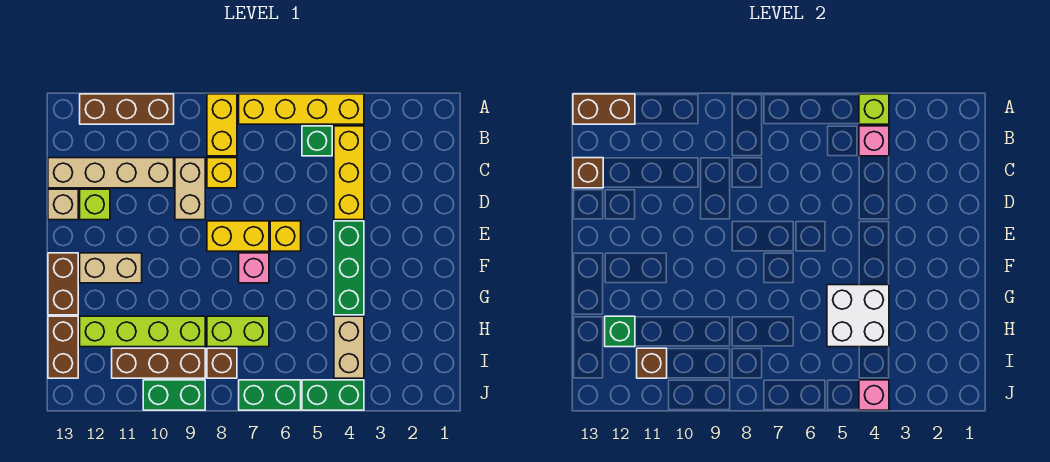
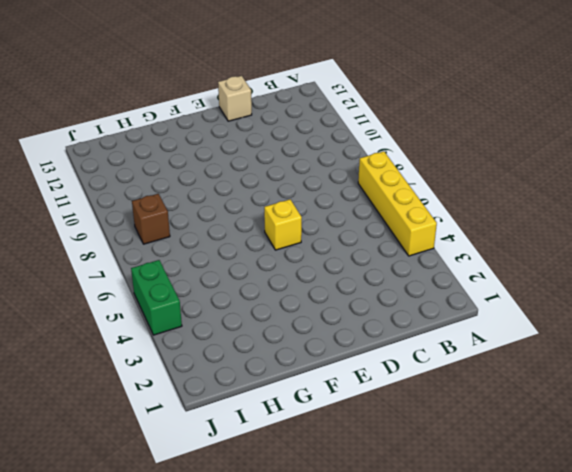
none -> yellow brick A8:B8 level 1
none -> brown brick A10:A12 level 1
none -> yellow brick B4:D4 level 1
none -> green brick B5 level 1

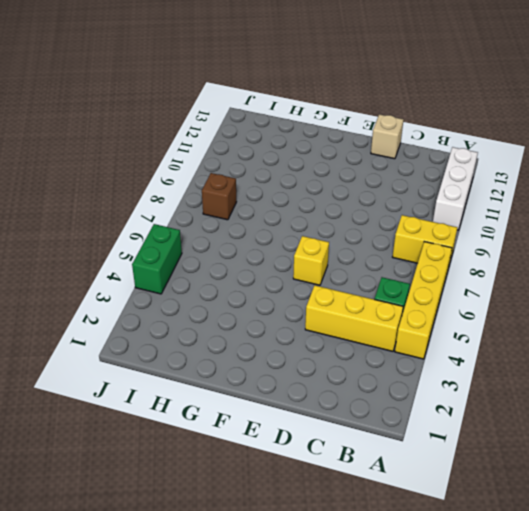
white brick A10:A12 level 1 -> brown brick A10:A12 level 1
none -> yellow brick C8 level 1
none -> tan brick C9:D9 level 1
none -> tan brick C10:C13 level 1
none -> lime brick D12 level 1

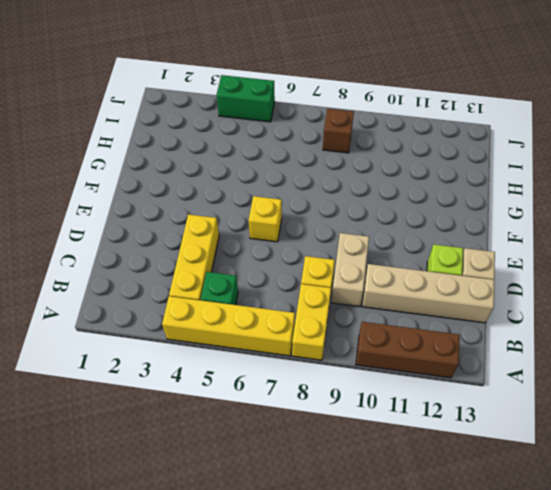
none -> green brick E4:G4 level 1
none -> yellow brick E7:E8 level 1
none -> pink brick F7 level 1
none -> tan brick F11:F12 level 1

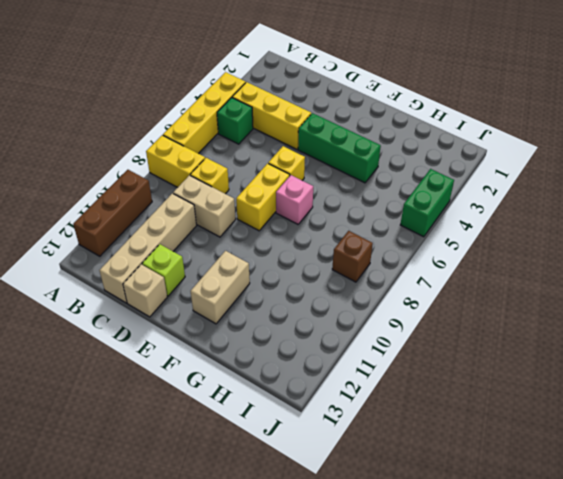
none -> brown brick F13:G13 level 1
none -> tan brick H4:I4 level 1
none -> lime brick H7:H8 level 1
none -> lime brick H9:H12 level 1

